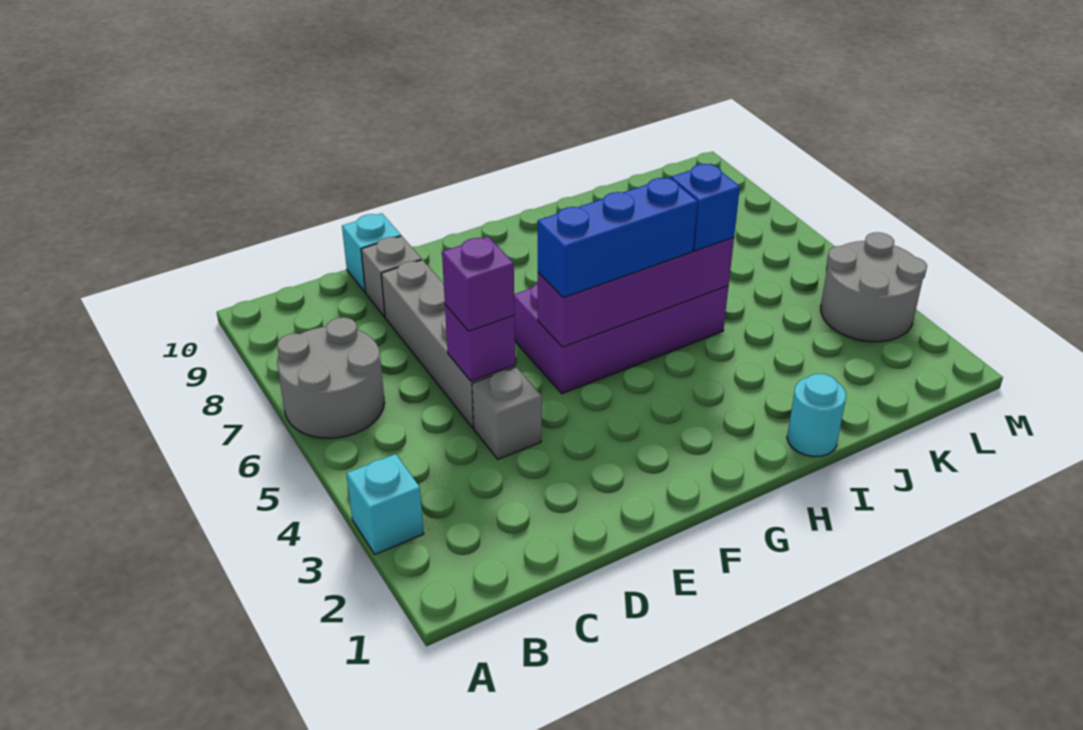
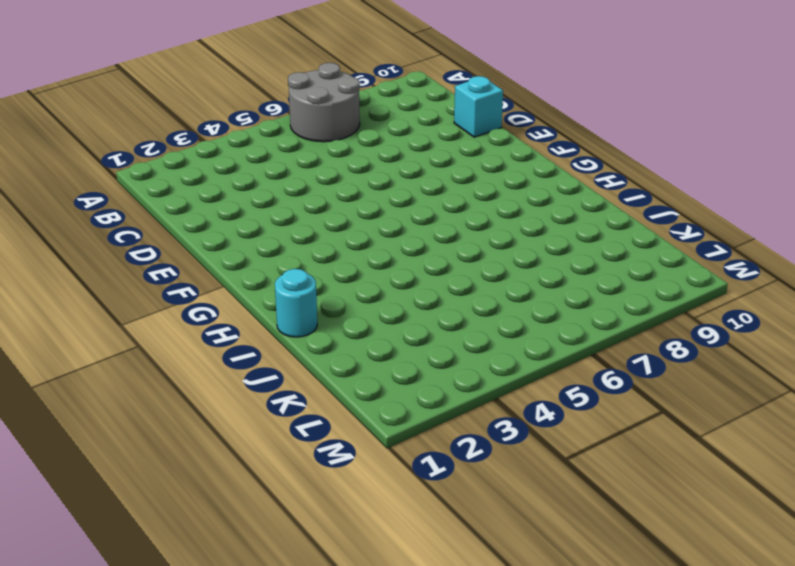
none -> cyan brick A3 level 1
none -> grey brick D4 level 1
none -> grey brick D5:D8 level 1

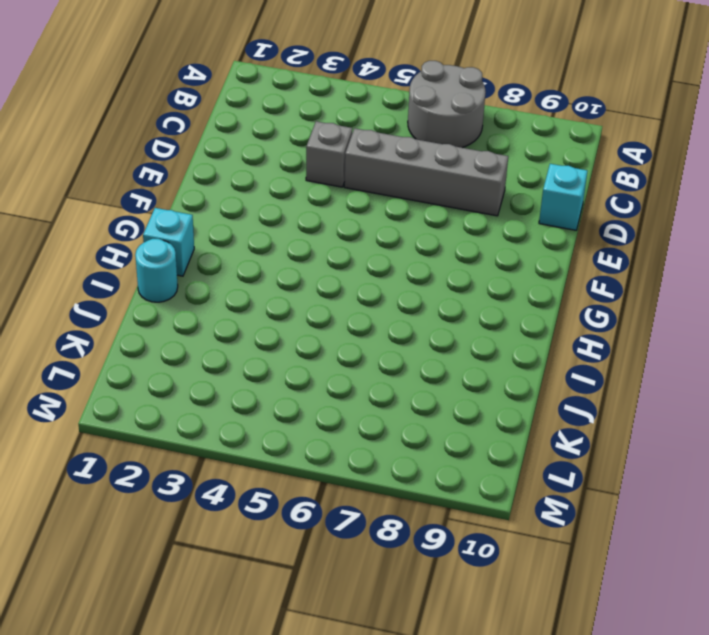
cyan brick H1 level 1 -> cyan brick A3 level 1
none -> grey brick D9 level 1
none -> purple brick F5:I6 level 1
none -> grey round brick L3:M4 level 1

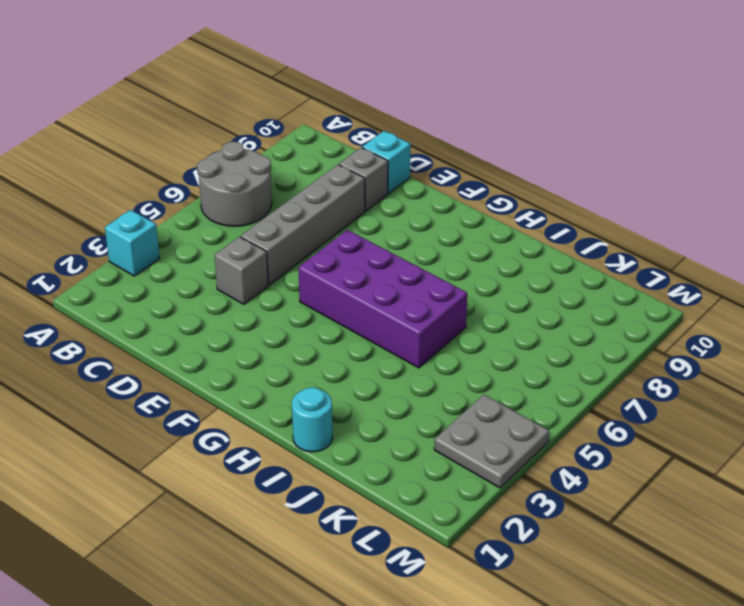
grey plate L3:M4 level 1 -> grey round brick L3:M4 level 1
none -> purple brick D5 level 2
none -> purple brick F5:I5 level 2
none -> purple brick D5 level 3

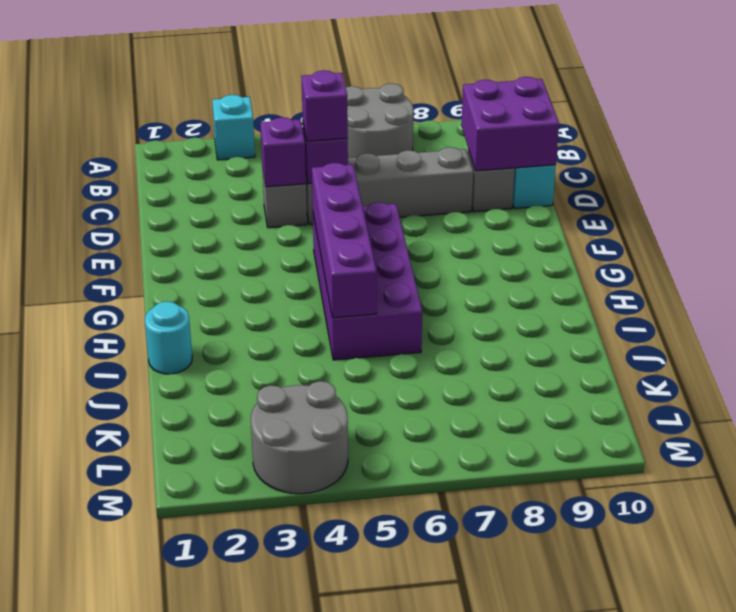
purple brick C9:D10 level 2 -> none
purple brick D4 level 2 -> none
none -> blue brick F5:H5 level 3
none -> blue brick I5 level 3

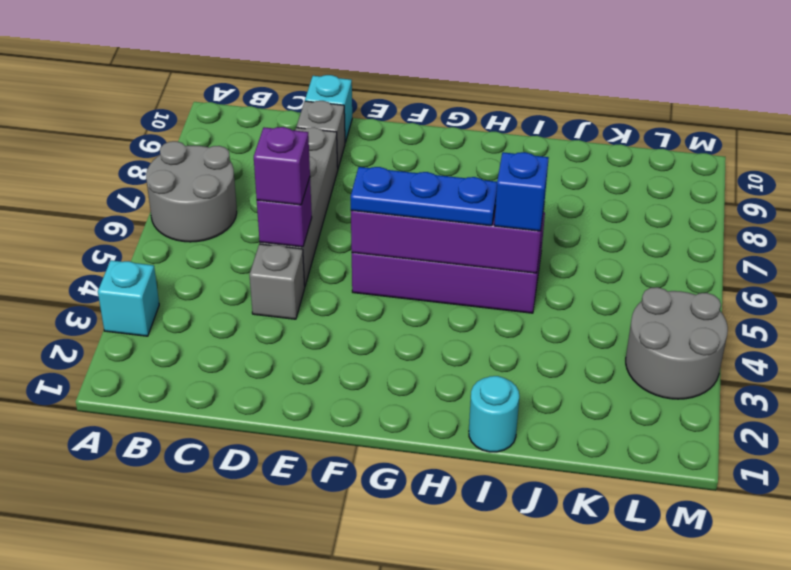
blue plate F5:H5 level 3 -> blue brick F5:H5 level 3

